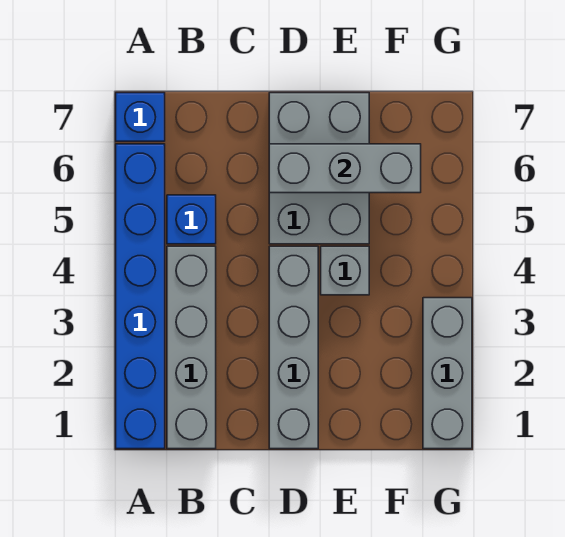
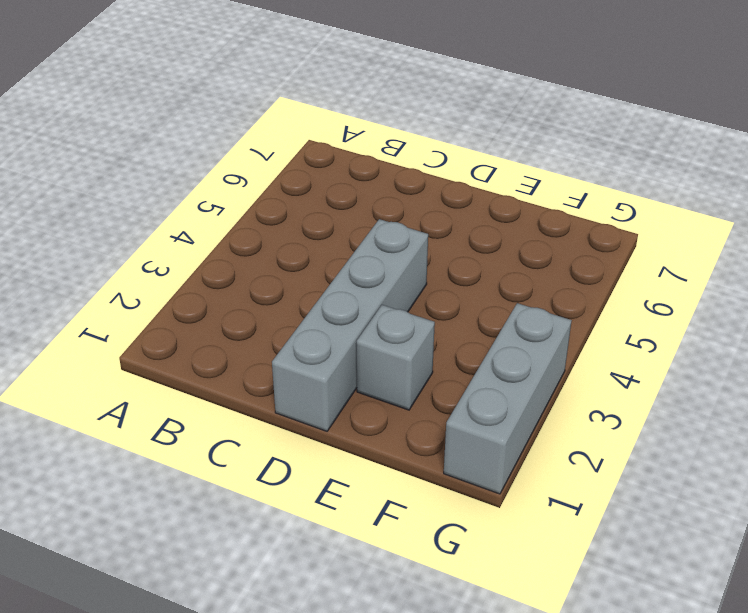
grey brick E2 level 1 -> grey brick E4 level 1
none -> blue brick A1:A6 level 1
none -> blue brick A7 level 1

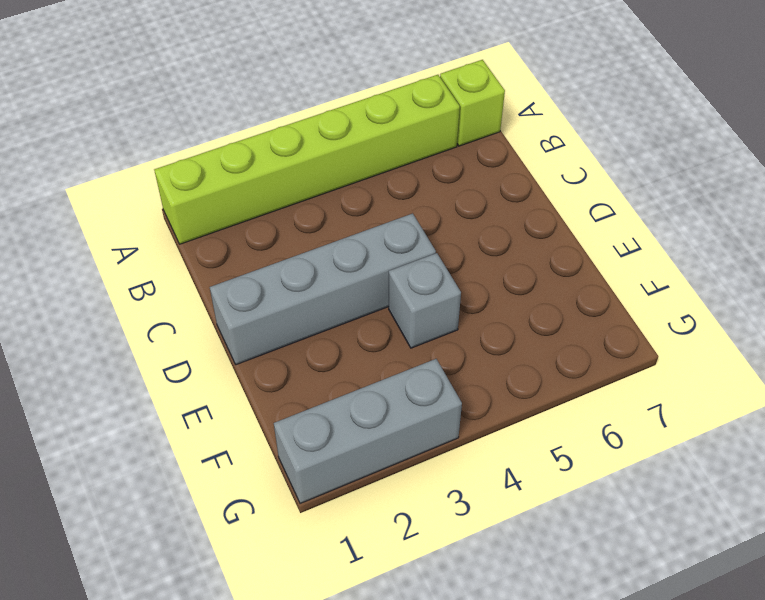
lime brick A1:A6 level 1 -> blue brick A1:A6 level 1
lime brick A7 level 1 -> blue brick A7 level 1
none -> grey brick B1:B4 level 1
none -> blue brick B5 level 1

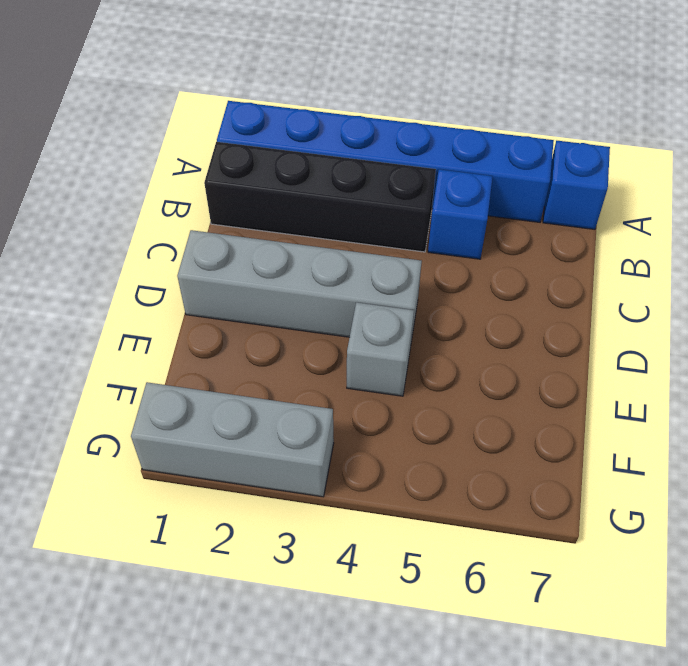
black brick B1:B4 level 1 -> grey brick B1:B4 level 1
none -> grey brick D5:E7 level 1
none -> grey brick D6:F6 level 2

